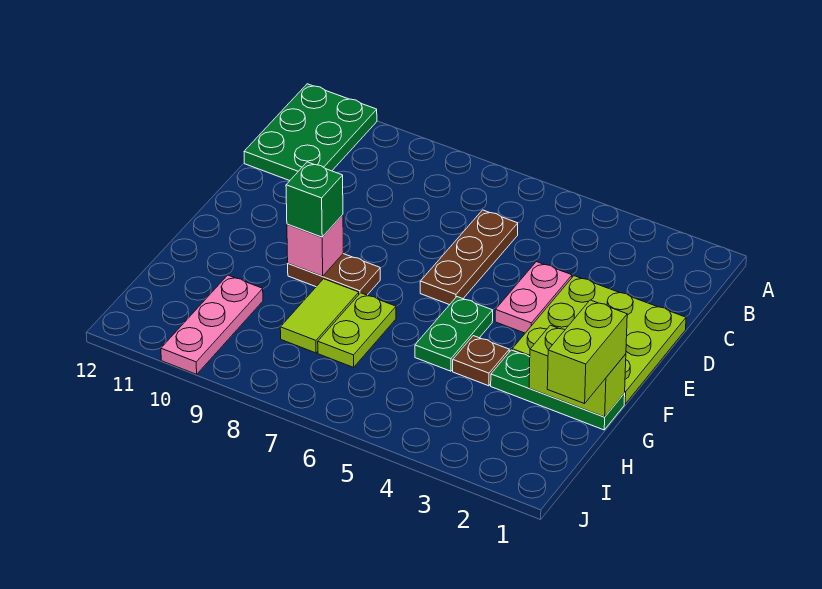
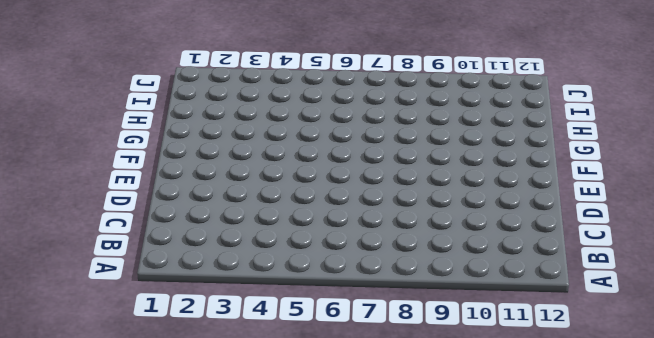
none -> green plate A11:C12 level 1
none -> brown plate C6:E6 level 1
none -> lime plate D1:F3 level 1

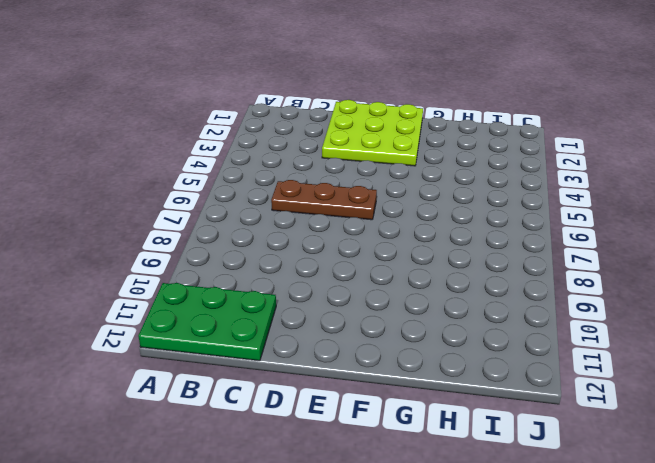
none -> pink plate D4:E4 level 1
none -> green plate F5:G5 level 1
none -> brown plate F8:F9 level 1

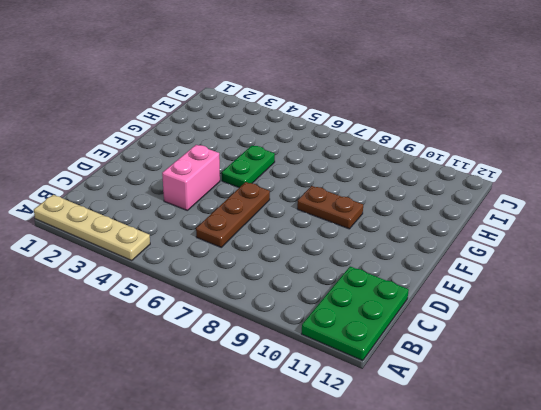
tan plate A1:A4 level 1 -> none
pink brick D4:E4 level 1 -> pink plate D4:E4 level 1
none -> lime plate D1:F3 level 1
none -> green plate G1:G3 level 1
none -> brown plate G4 level 1

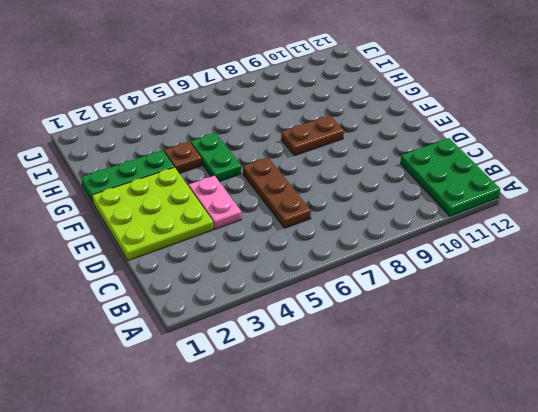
none -> lime plate G7:H7 level 1
none -> lime tile G8:H8 level 1
none -> pink plate H10:J10 level 1

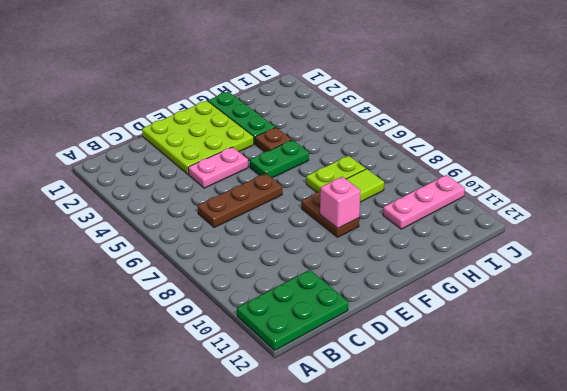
none -> lime brick G1:G2 level 2
none -> green brick F9 level 3
none -> lime brick G1:H1 level 3

